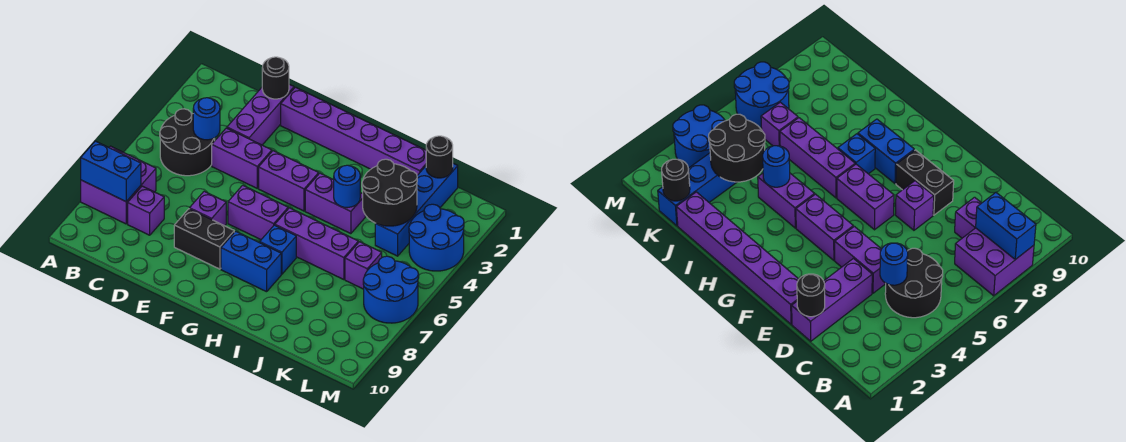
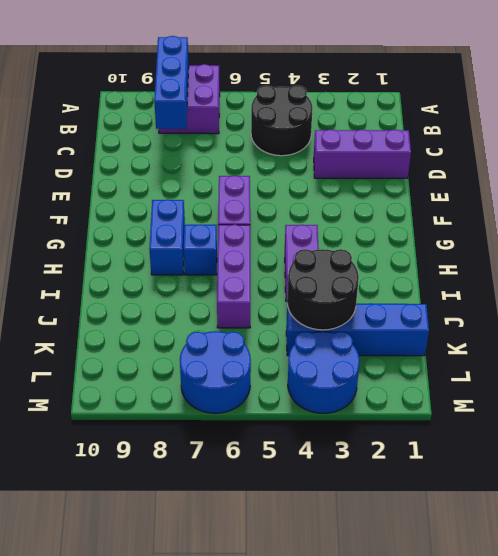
blue brick A8:C8 level 2 -> blue brick A8:B8 level 2
none -> purple brick C8 level 1
none -> purple brick D4:E4 level 1
none -> purple brick E1:J1 level 1

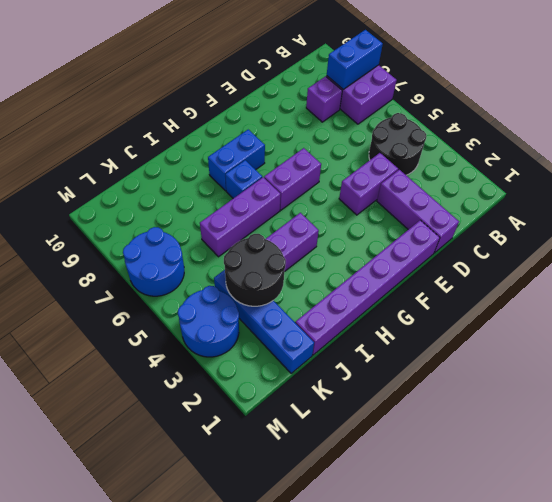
none -> purple brick E7 level 1
none -> black brick E8:F8 level 1
none -> purple brick F4:G4 level 1

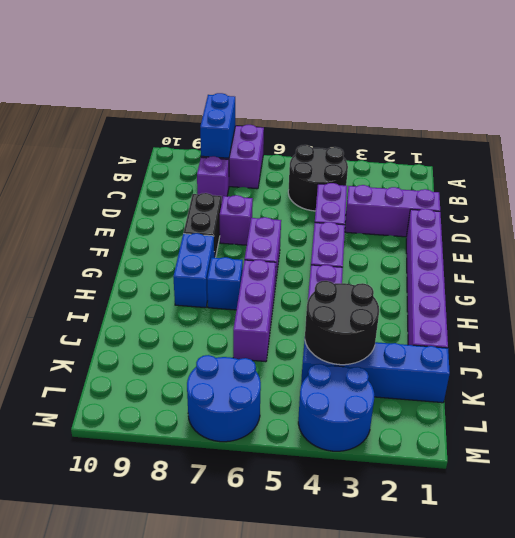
none -> purple brick K6 level 1
none -> blue round brick C4 level 2
none -> black round brick D1 level 2

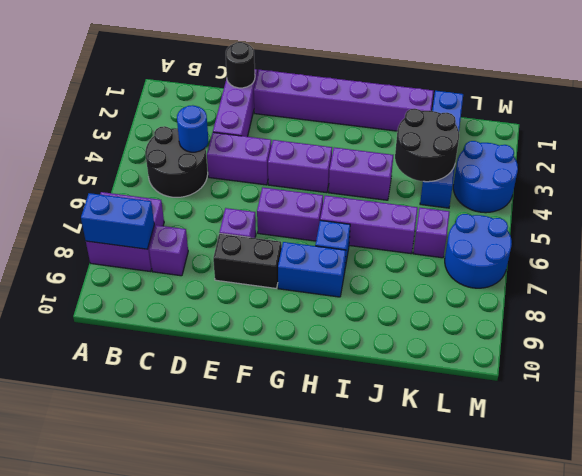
none -> blue round brick I4 level 2
none -> black round brick K1 level 2

